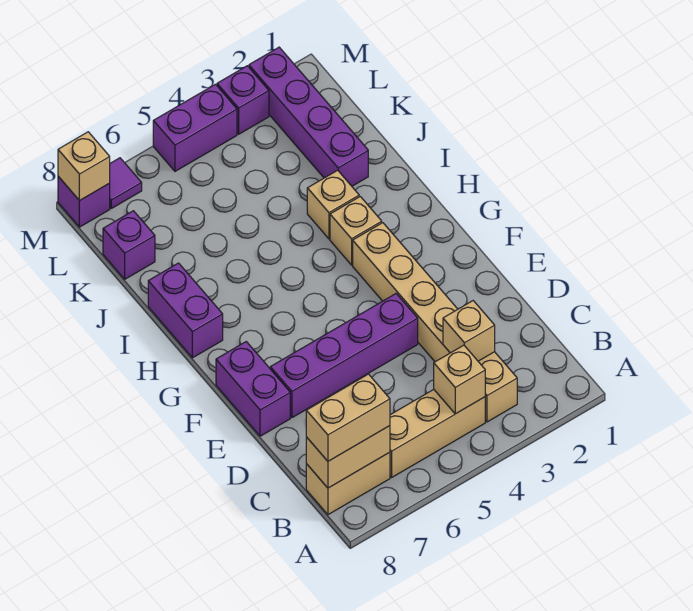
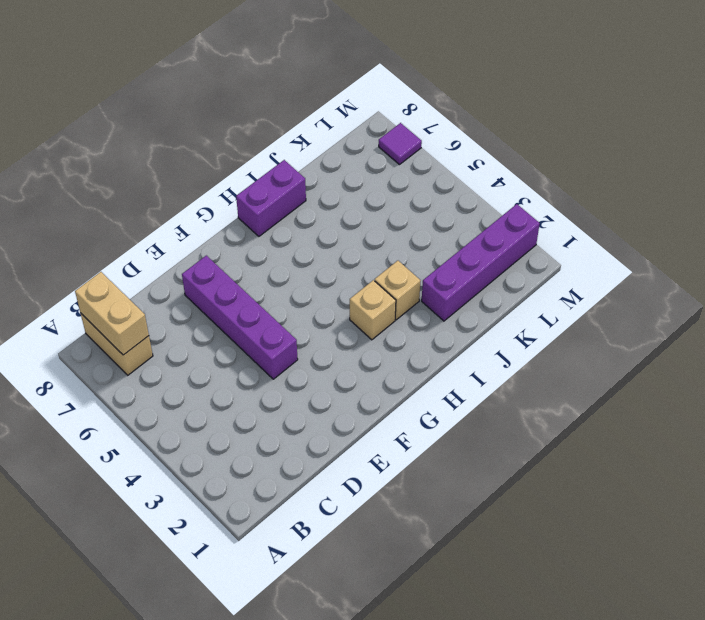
none -> tan brick B3:G3 level 1
none -> tan brick B4:B6 level 1
none -> purple brick E8:F8 level 1

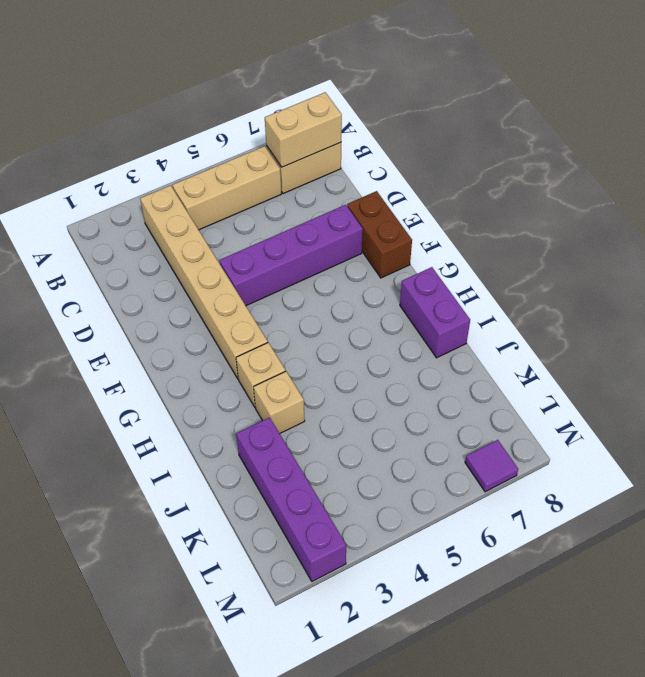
brown brick E8:F8 level 1 -> purple brick E8:F8 level 1
none -> purple brick K8 level 1
none -> purple brick M3 level 1
none -> purple brick M4:M5 level 1

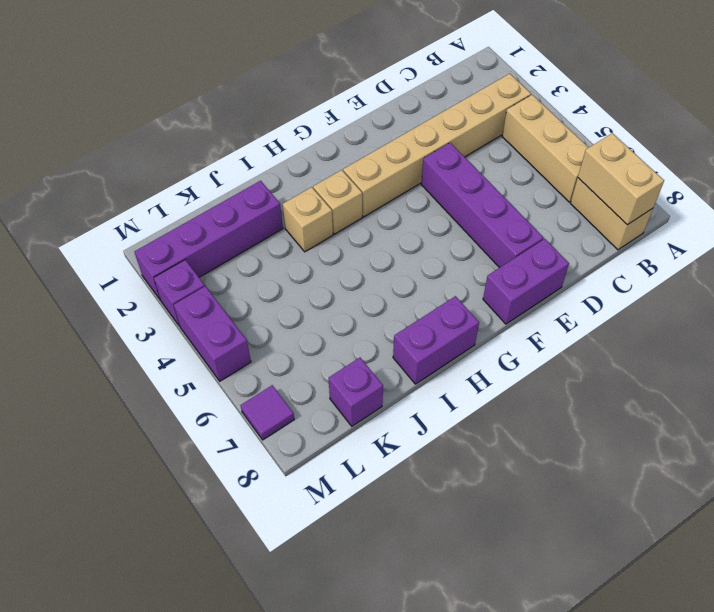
none -> purple brick M8 level 1
none -> tan brick B4 level 2
none -> tan brick C3 level 2

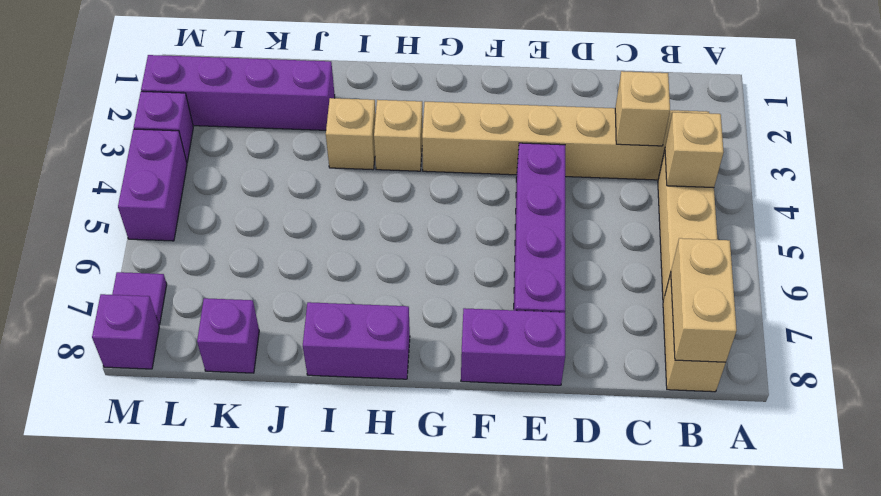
none -> tan brick M8 level 2
none -> tan brick B7:B8 level 3

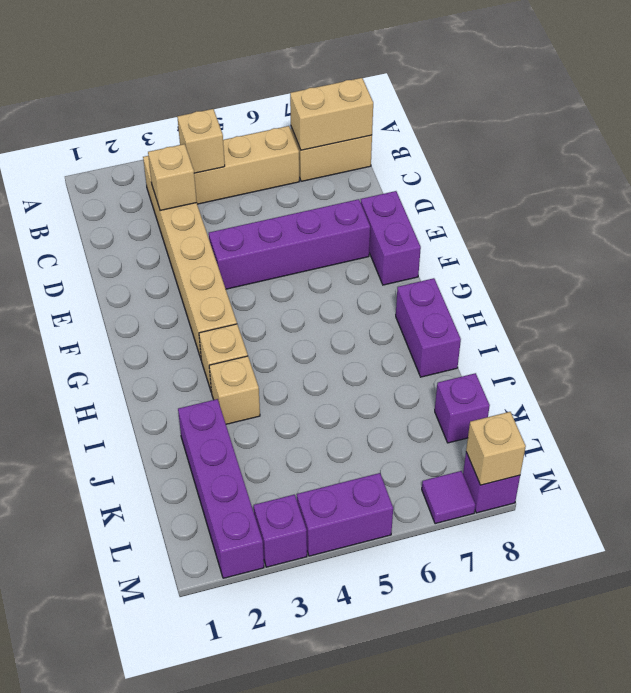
none -> tan brick B7:B8 level 3

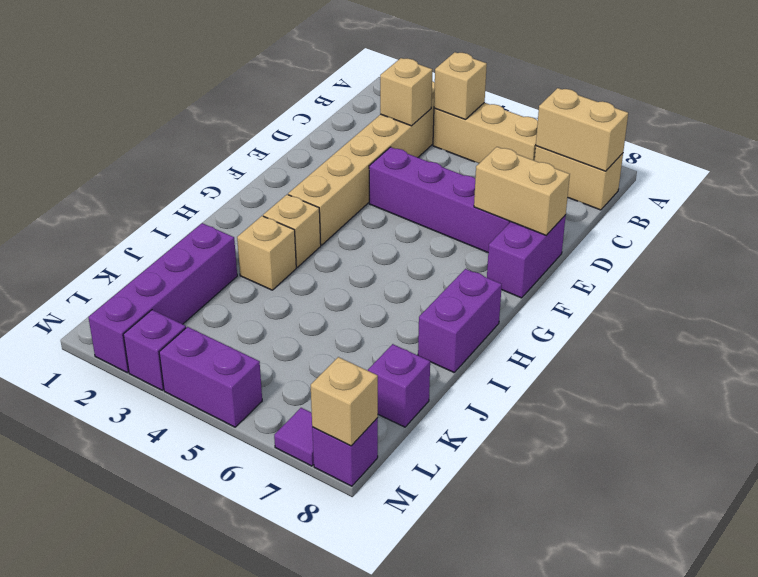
tan brick E7:E8 level 2 -> tan brick B7:B8 level 3

